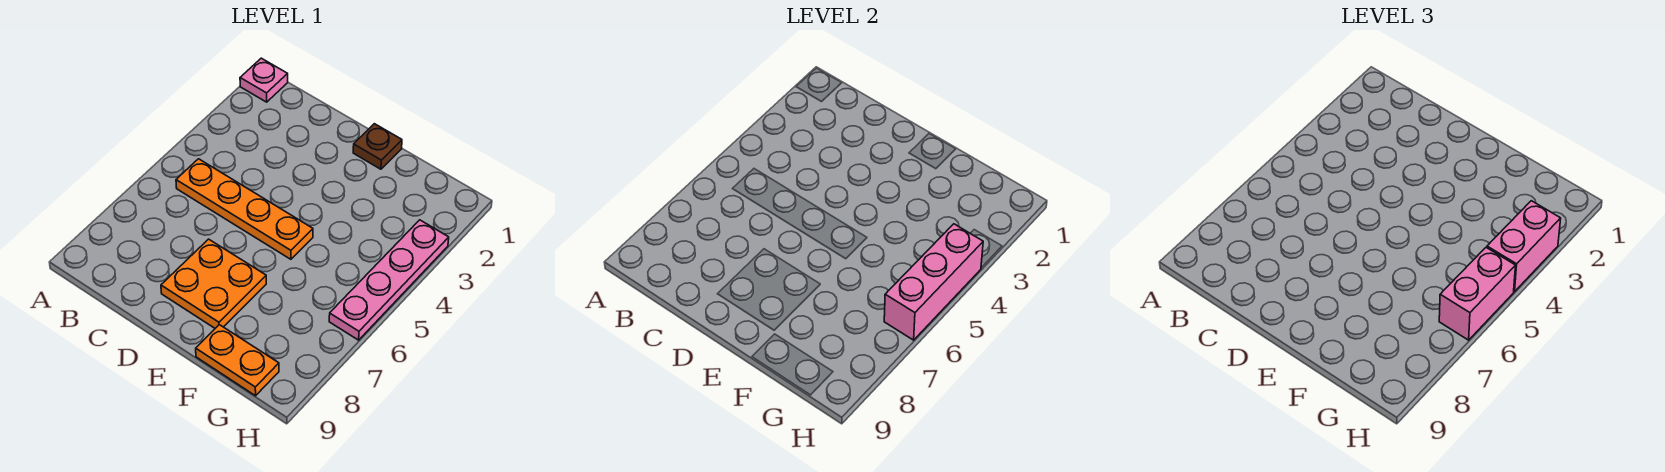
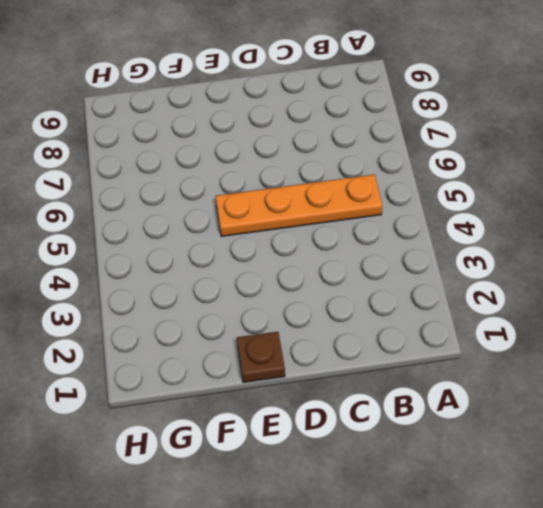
none -> pink plate A1 level 1
none -> orange plate D7:E8 level 1

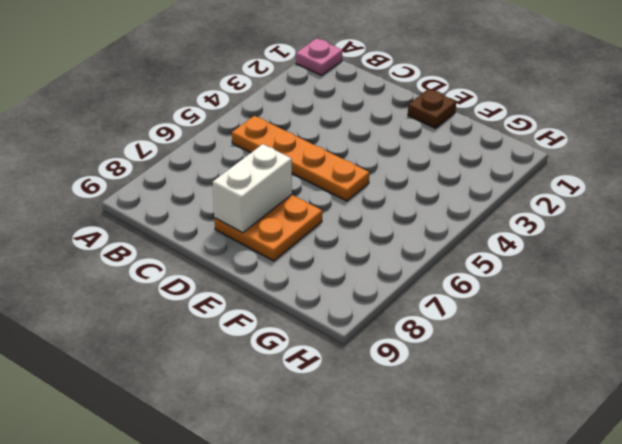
white brick D7:D8 level 2 -> none
none -> orange plate F9:G9 level 1
none -> pink plate H3:H6 level 1

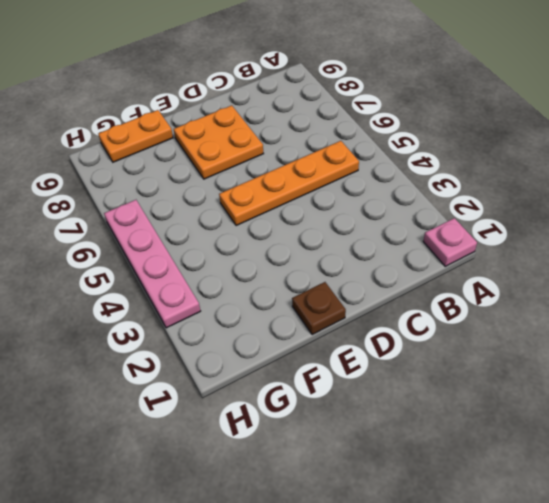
none -> pink brick H4:H6 level 2
none -> pink brick H3:H4 level 3

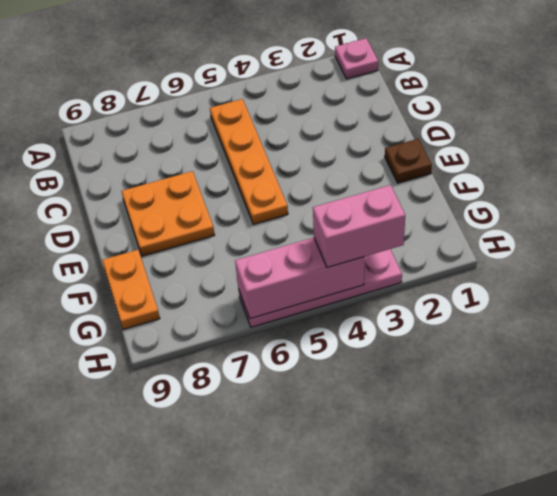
none -> pink brick H5:H6 level 3

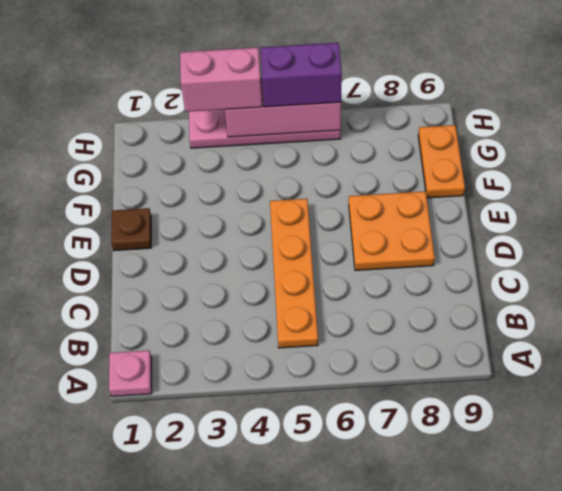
purple brick H5:H6 level 3 -> pink brick H5:H6 level 3

